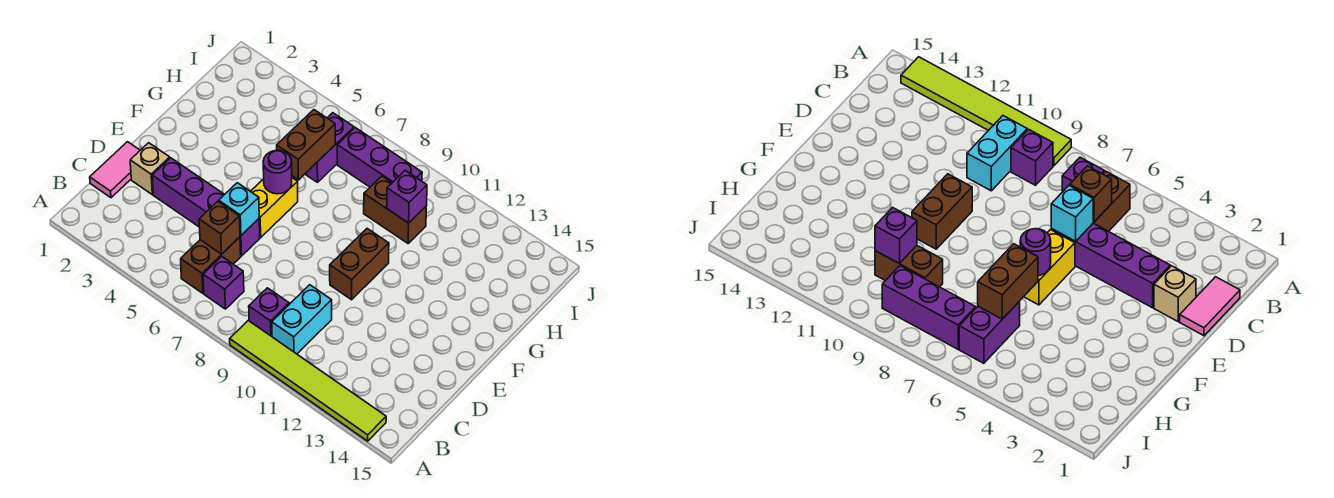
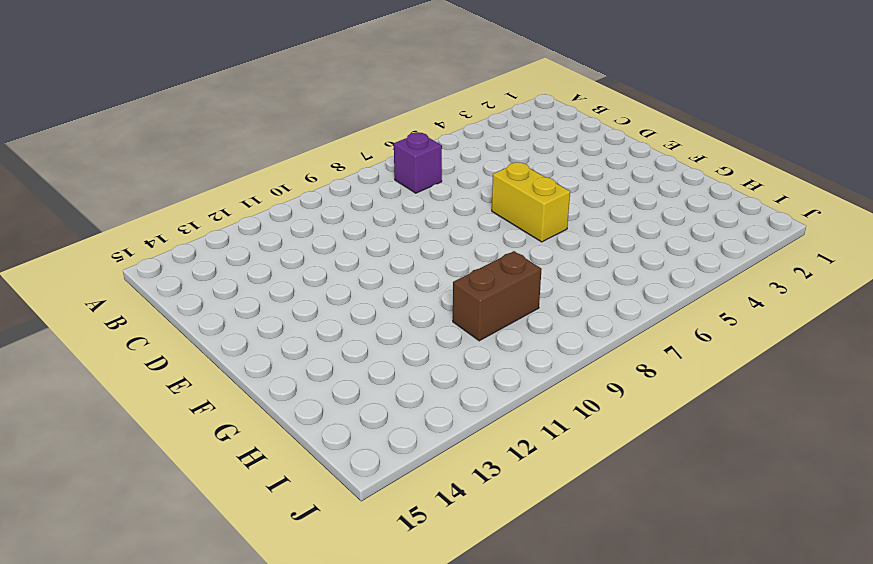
none -> lime tile A9:A14 level 1
none -> brown brick B6:C6 level 1
none -> purple brick B9 level 1

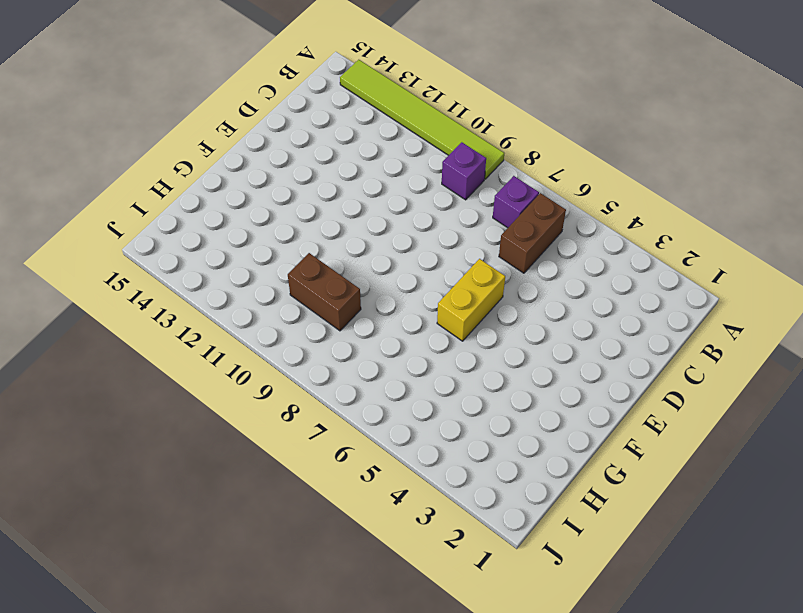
none -> cyan brick B10:C10 level 1
none -> pink tile C1:D1 level 1
none -> tan brick D2 level 1

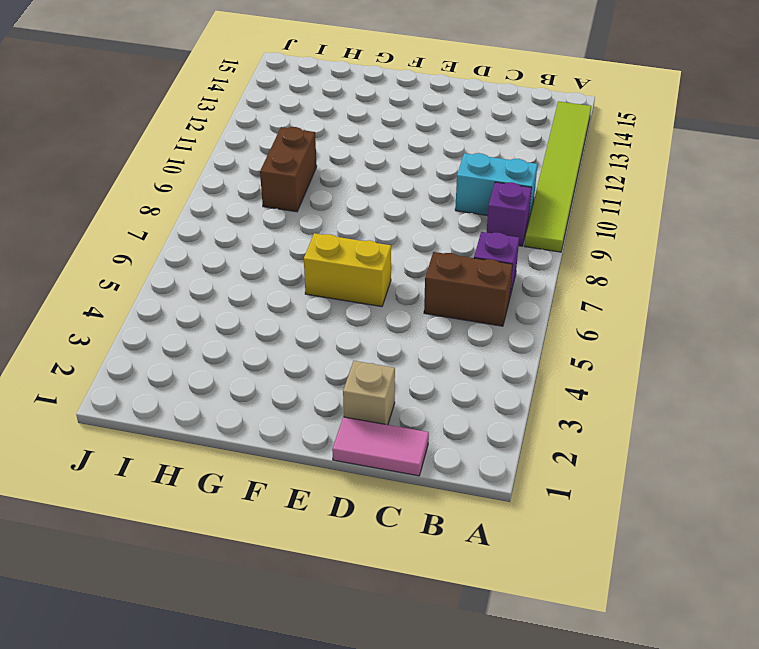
none -> purple brick D3:D6 level 1
none -> brown brick E10:F10 level 1
none -> purple brick H6:I6 level 1

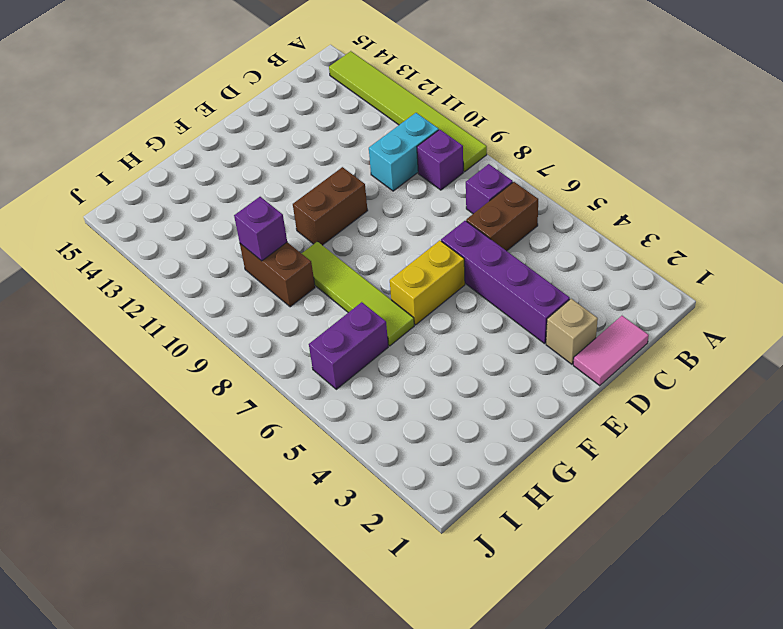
lime tile G6:G9 level 1 -> none
none -> purple brick I7:I9 level 1
none -> brown brick C6 level 2
none -> cyan brick D6 level 2

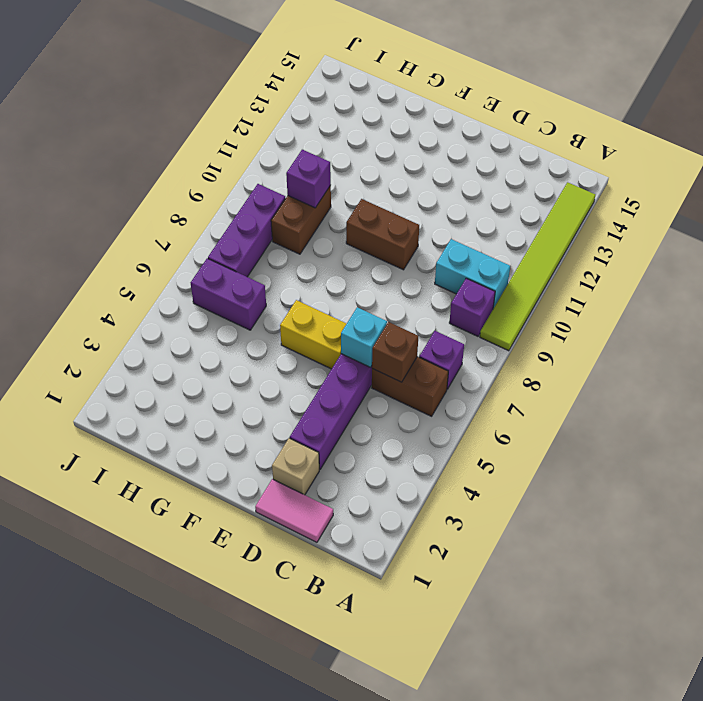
none -> purple round brick F6 level 2
none -> brown brick G6:H6 level 2

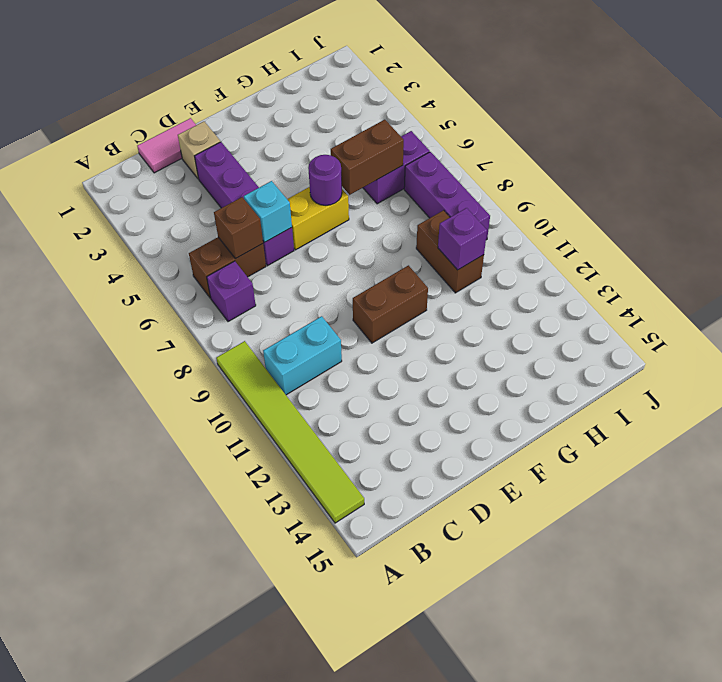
none -> purple brick B9 level 1

